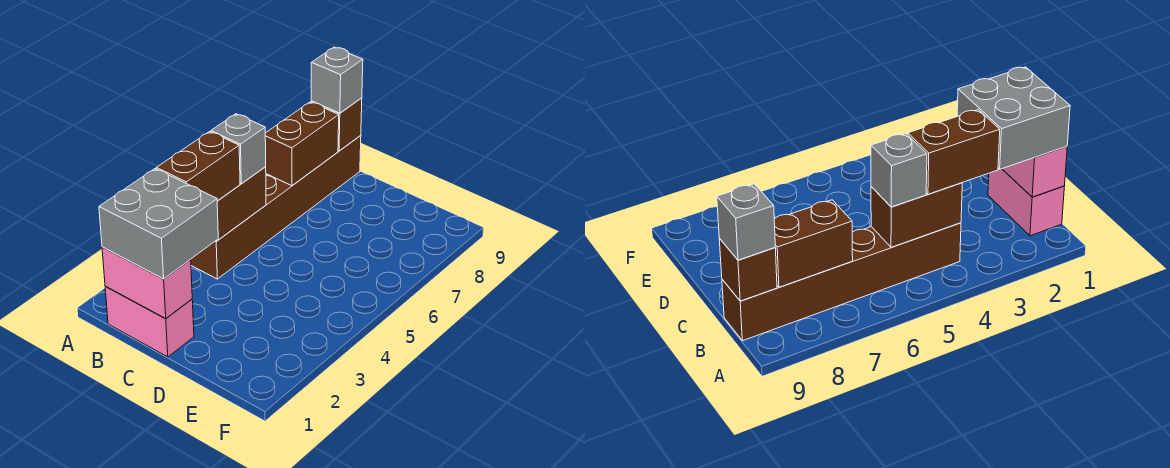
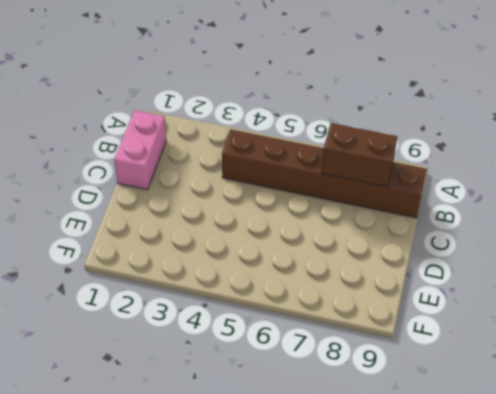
none -> pink brick B1:C1 level 2
none -> brown brick B4:B5 level 2

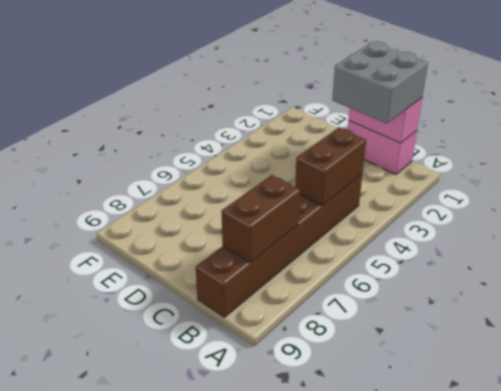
none -> brown brick B9 level 2
none -> brown brick B3:B4 level 3

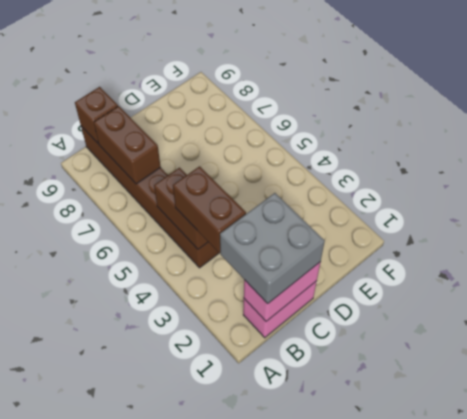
none -> grey brick B5 level 3
none -> grey brick B9 level 3

